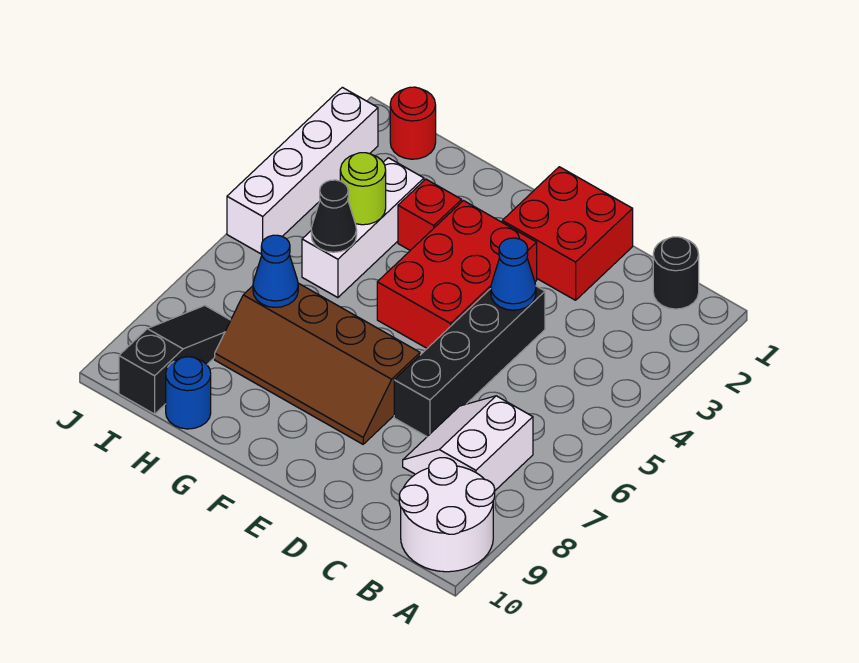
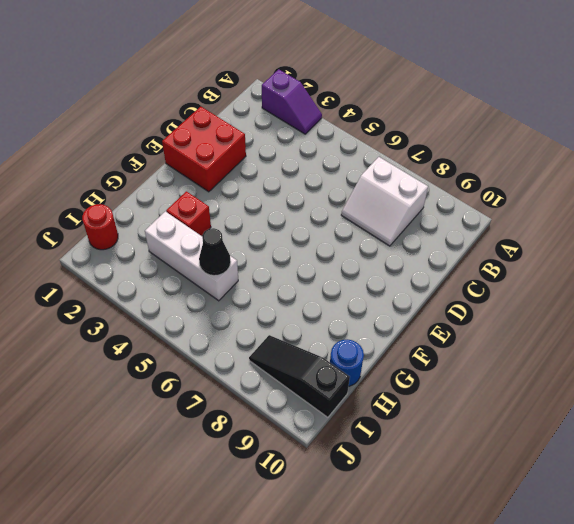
purple slope A2:A3 level 1 top 2 -> none
none -> white round brick A9:B10 level 1
none -> black round brick B1 level 1
none -> black brick D4:D7 level 1

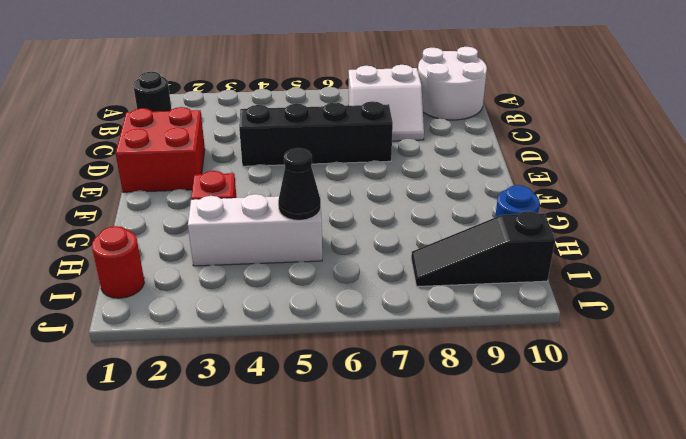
none -> red brick E3:F5 level 1
none -> brown slope E7:H8 level 1 top 7
none -> white brick J2:J5 level 1

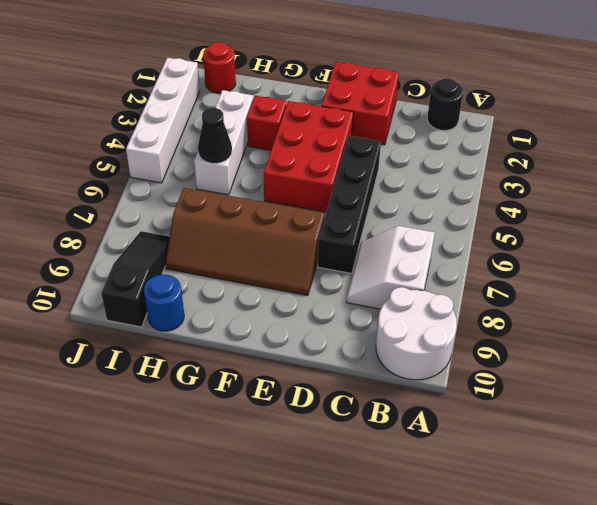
none -> blue cone D4 level 2
none -> lime round brick H4 level 2
none -> blue cone H7 level 2

